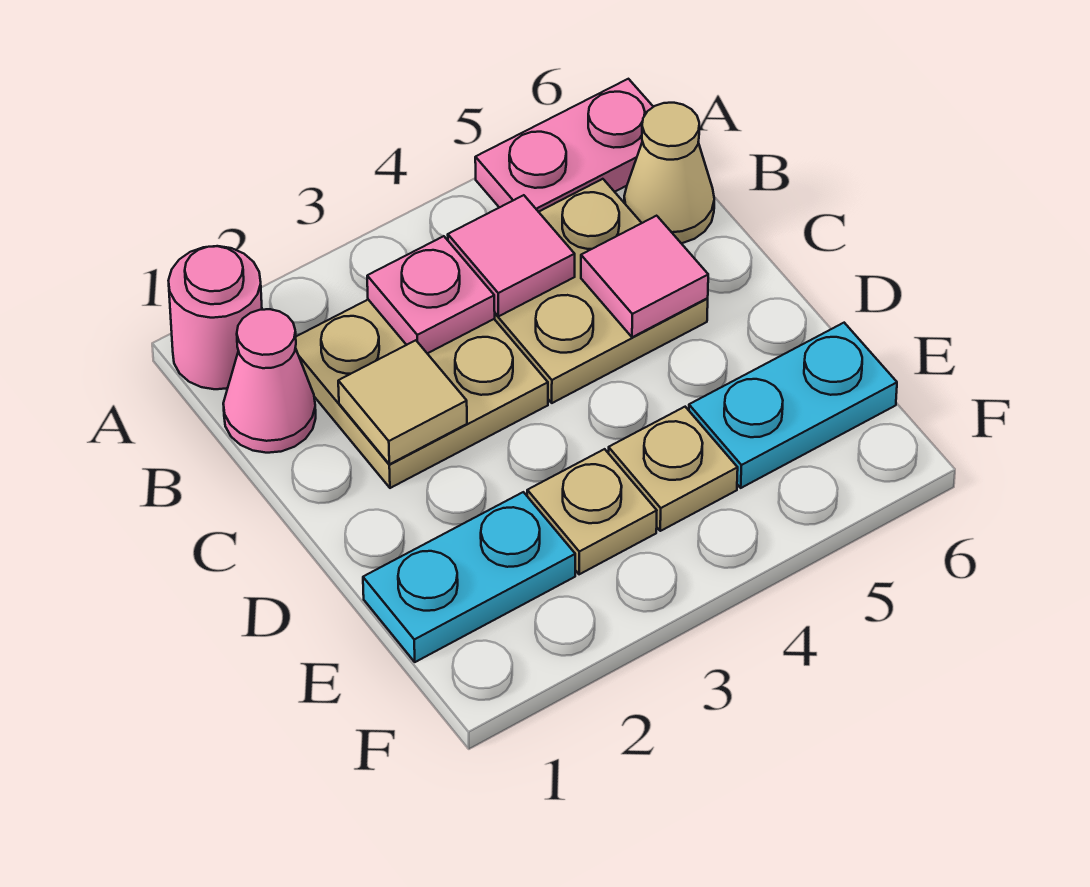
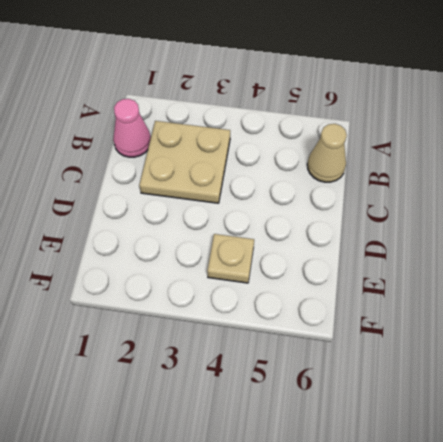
none -> pink round brick A1 level 1
none -> pink plate A5:A6 level 1
none -> tan plate B4:C5 level 1

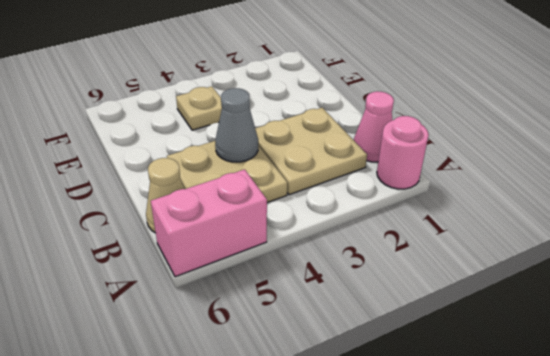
pink brick A5:A6 level 1 -> pink plate A5:A6 level 1
grey cone C4 level 2 -> none
none -> cyan plate E1:E2 level 1
none -> tan plate E3 level 1
none -> cyan plate E5:E6 level 1

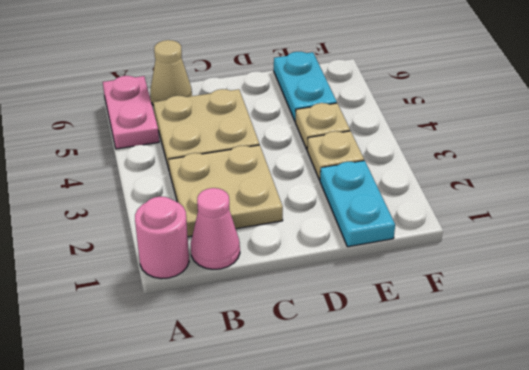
none -> pink plate B3 level 2
none -> pink tile B4 level 2
none -> tan tile C2 level 2

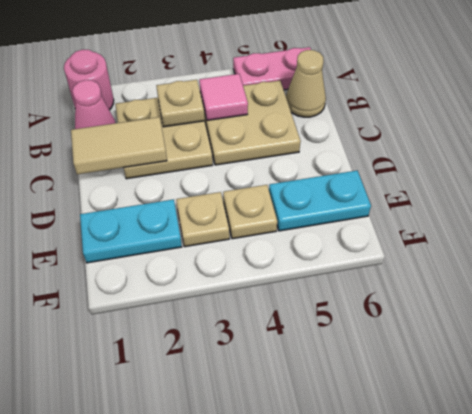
tan plate B3 level 2 -> pink plate B3 level 2
tan tile C1:C2 level 2 -> tan tile C2 level 2
none -> pink tile C5 level 2

